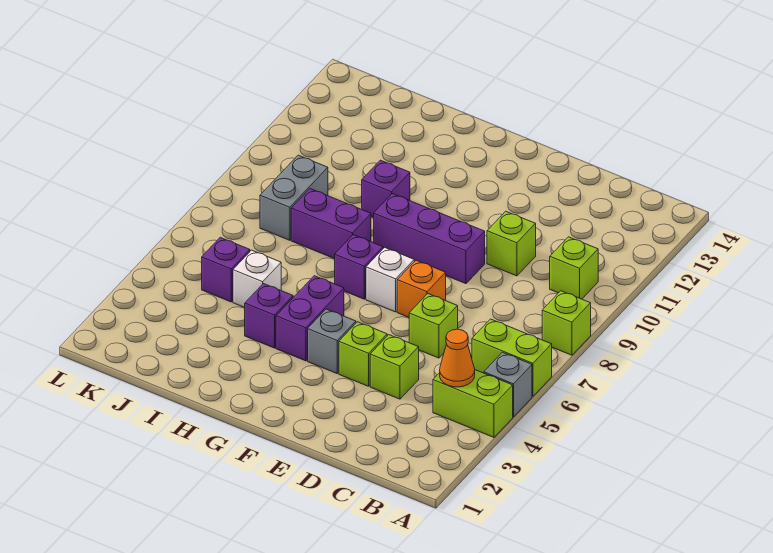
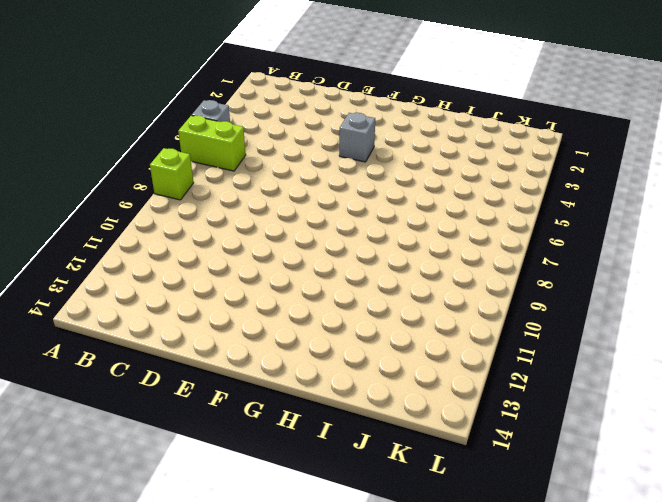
none -> lime brick A4:B4 level 1
none -> lime brick B10 level 1
none -> lime brick D4 level 1

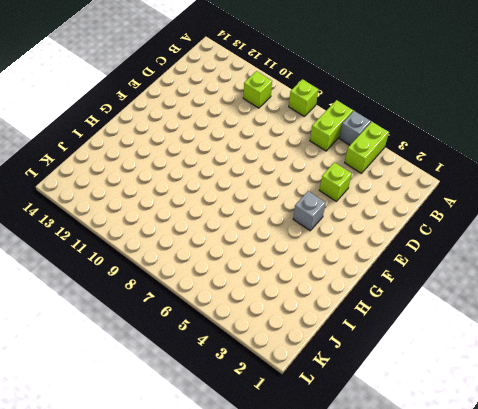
none -> lime brick D6 level 1
none -> lime brick D10 level 1
none -> lime brick E4 level 1

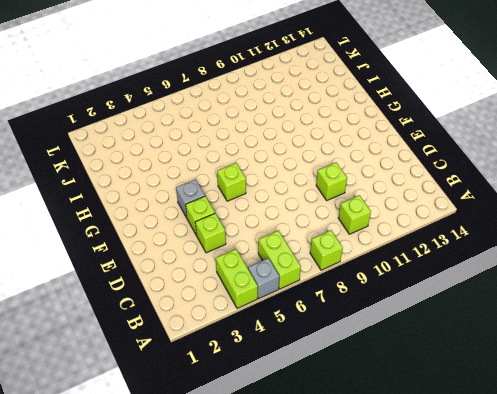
lime brick F6 level 1 -> lime brick D6 level 1
none -> orange brick E7 level 1
none -> purple brick E9:G9 level 1
none -> white brick F7 level 1

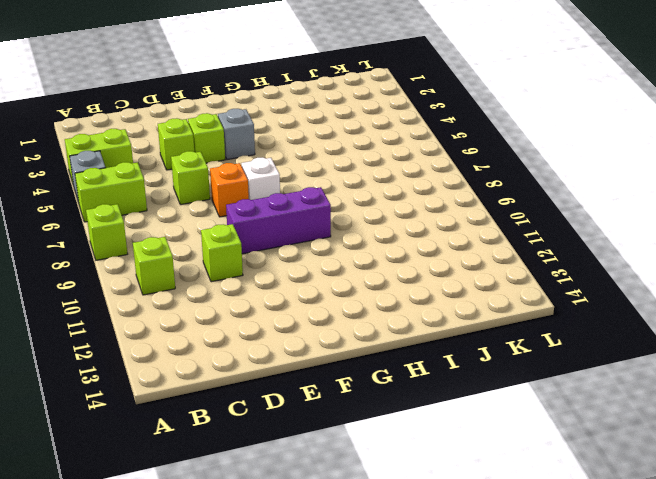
none -> purple brick G4:G5 level 1
none -> purple brick G7 level 1
none -> purple brick H4 level 1

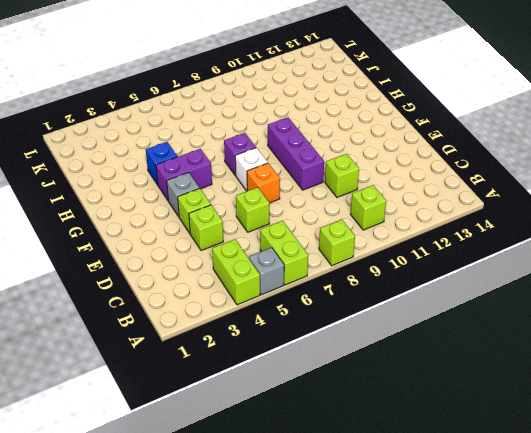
blue brick H4 level 1 -> purple brick H4 level 1
none -> purple brick H8:I8 level 1
none -> purple brick H10 level 1
none -> white brick I5 level 1

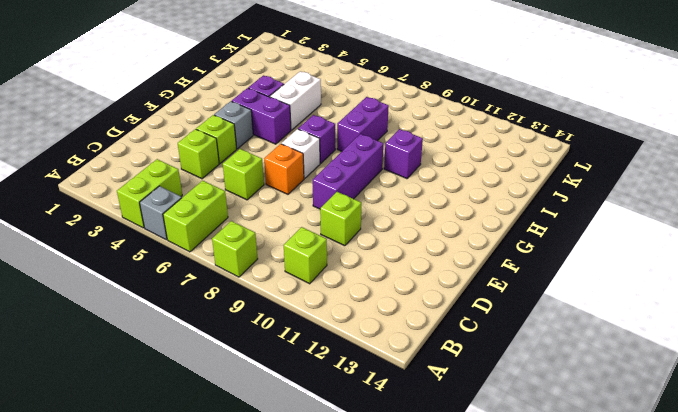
white brick H5:I5 level 1 -> white brick I5 level 1
none -> purple brick J5 level 1
none -> grey brick J8:J9 level 1
none -> orange cone B4 level 2

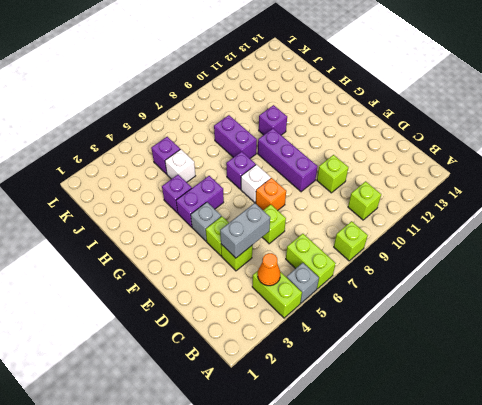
grey brick D4:D5 level 2 -> grey brick J8:J9 level 1

